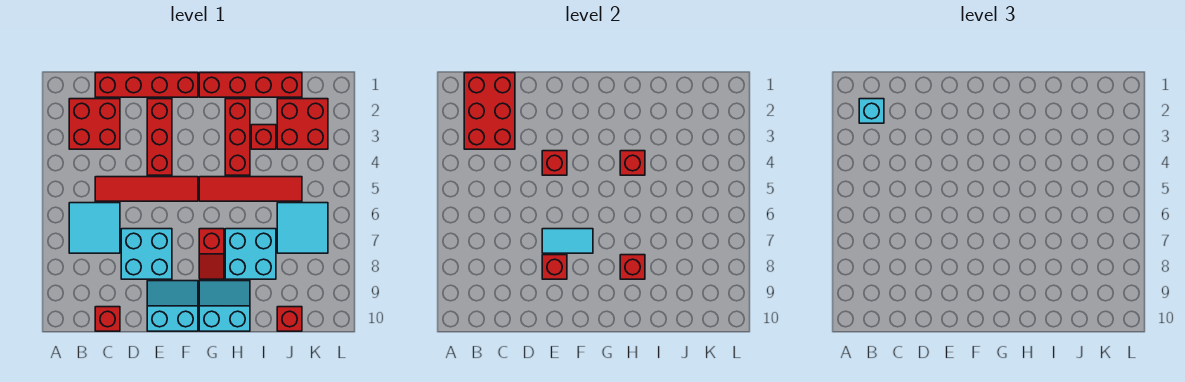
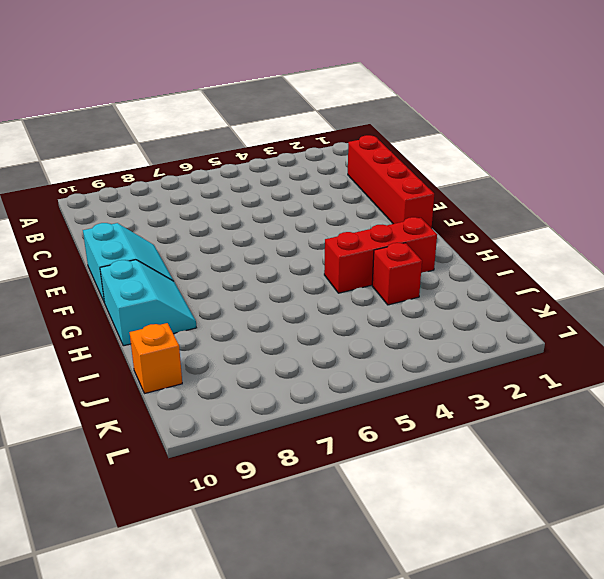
orange brick J10 level 1 -> red brick J10 level 1
none -> red brick B2:C3 level 1
none -> cyan tile B6:C7 level 1
none -> red tile C5:F5 level 1

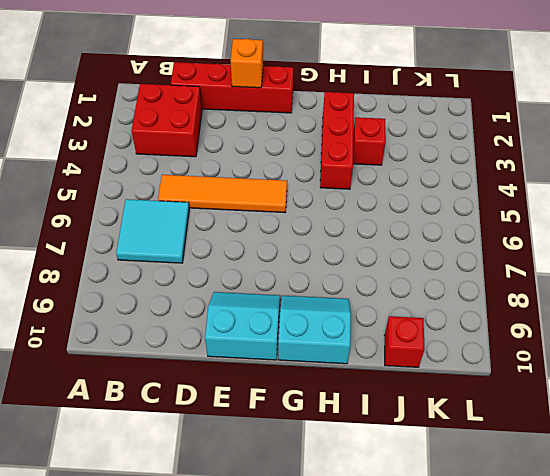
orange tile C5:F5 level 1 -> red tile C5:F5 level 1
orange brick E1 level 2 -> none
none -> red brick C10 level 1
none -> cyan brick D7:E8 level 1
none -> red brick E2:E4 level 1

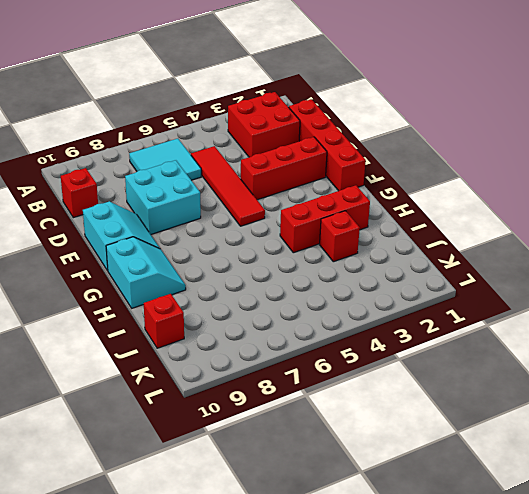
none -> red brick G1:J1 level 1
none -> red tile G5:J5 level 1
none -> red slope G7:G8 level 1 top 7

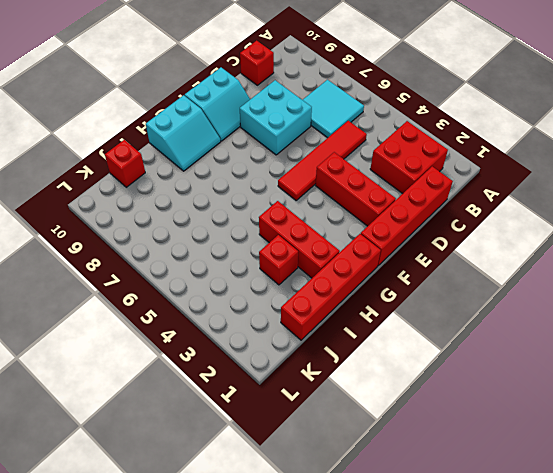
none -> red tile G5:J5 level 1
none -> red slope G7:G8 level 1 top 7
none -> cyan brick H7:I8 level 1

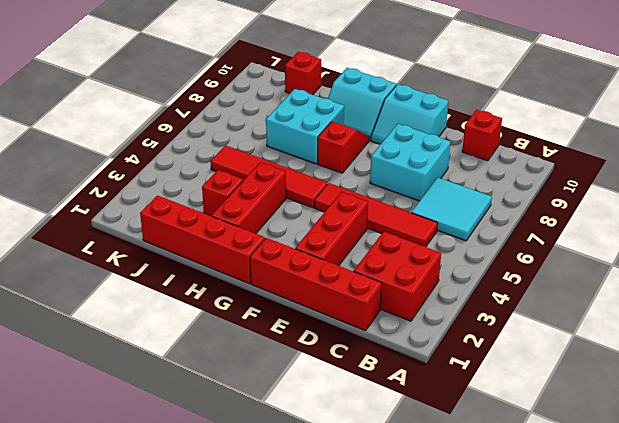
none -> red brick J2:K3 level 1
none -> cyan tile J6:K7 level 1
none -> red brick B1:C3 level 2

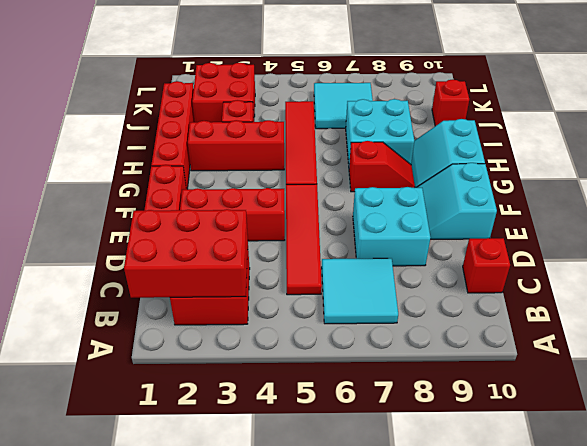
none -> red brick E4 level 2
none -> cyan tile E7:F7 level 2
none -> red brick E8 level 2

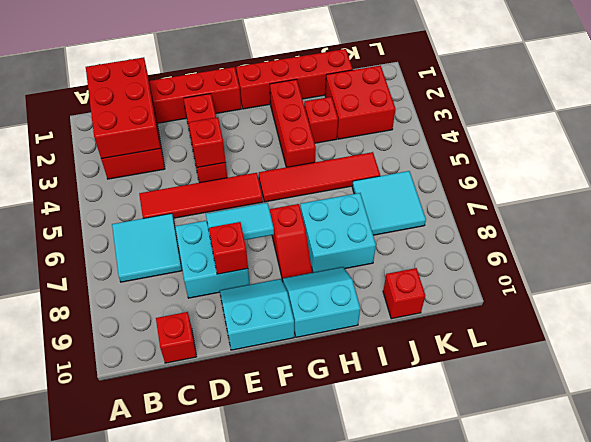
none -> red brick H4 level 2
none -> red brick H8 level 2
none -> cyan brick B2 level 3

